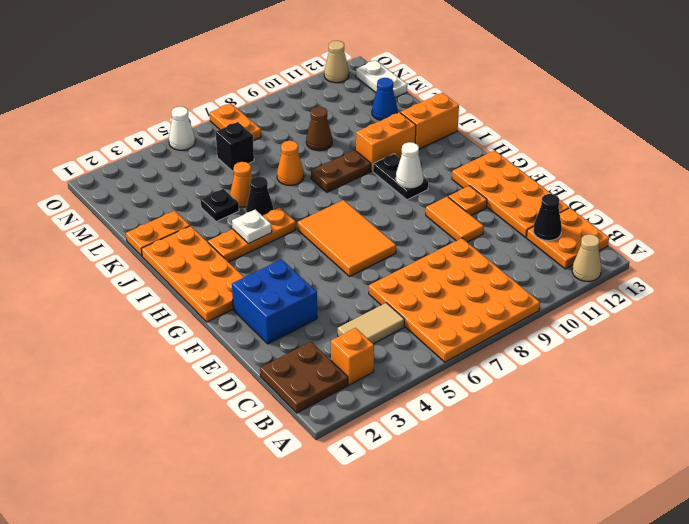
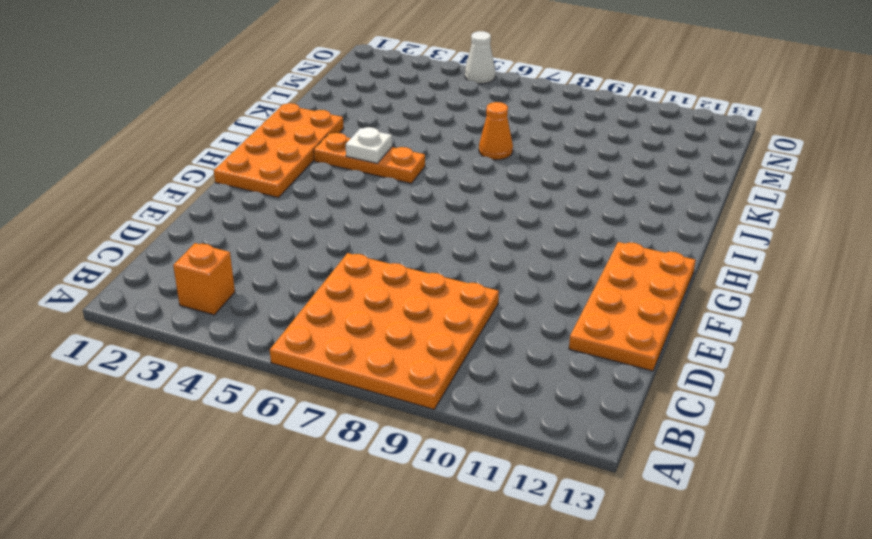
none -> tan cone A12 level 1
none -> brown plate B1:C2 level 1
none -> orange plate B12:C13 level 1
none -> tan tile C4:C5 level 1

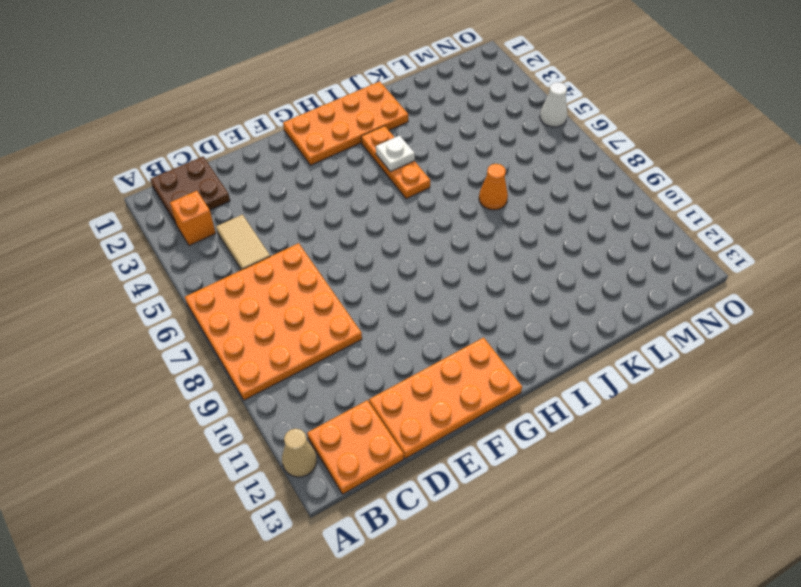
none -> blue brick E2:F3 level 1
none -> orange tile E10:F10 level 1
none -> orange tile F6:H7 level 1
none -> orange plate F11 level 1

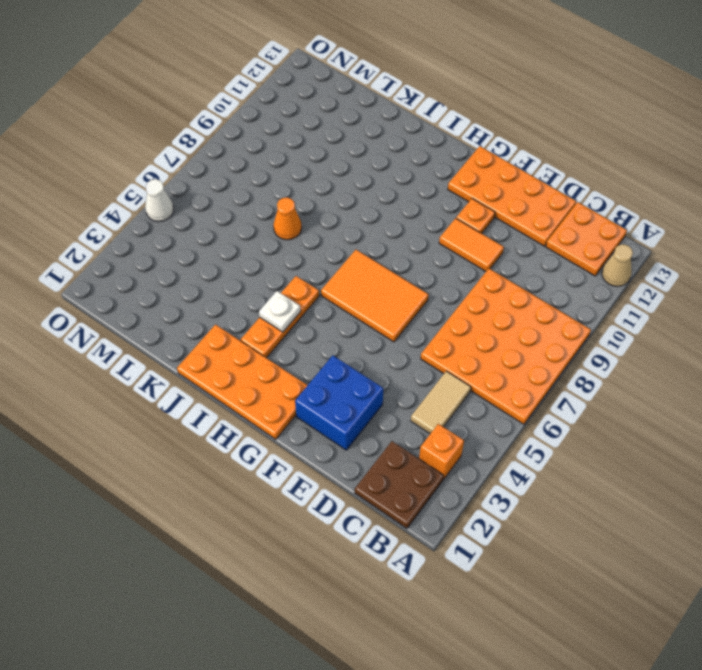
none -> black plate H10:I10 level 1
none -> black cone J5 level 1
none -> brown plate J8:J9 level 1
none -> orange brick J10:J11 level 1

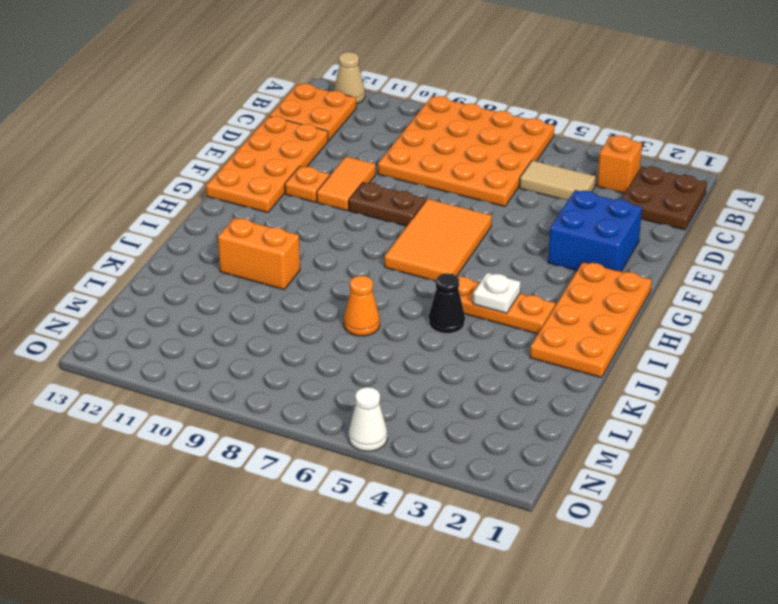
brown plate F8:F9 level 1 -> brown plate J8:J9 level 1
none -> black plate H10:I10 level 1
none -> orange brick J12:J13 level 1
none -> orange plate K1:K2 level 1
none -> black plate K4 level 1

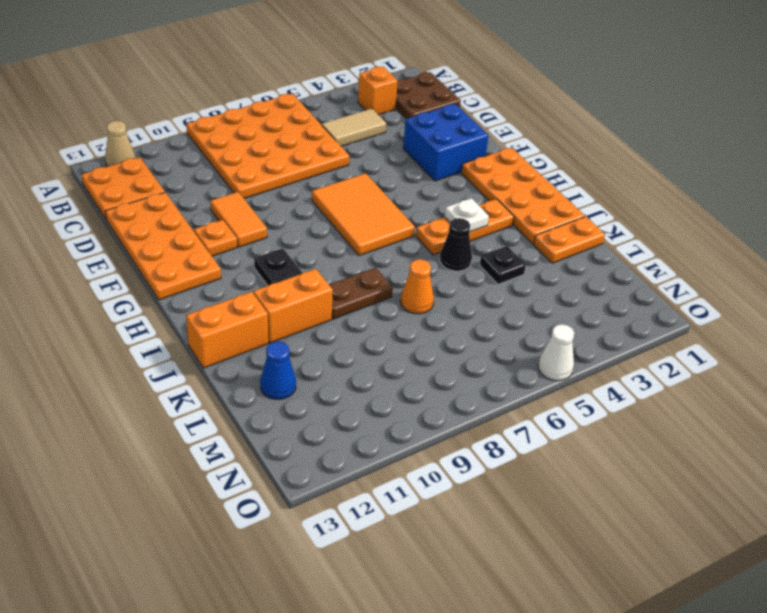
none -> orange cone K5 level 1
none -> brown cone L9 level 1
none -> black brick M6 level 1
none -> white plate M13:N13 level 1

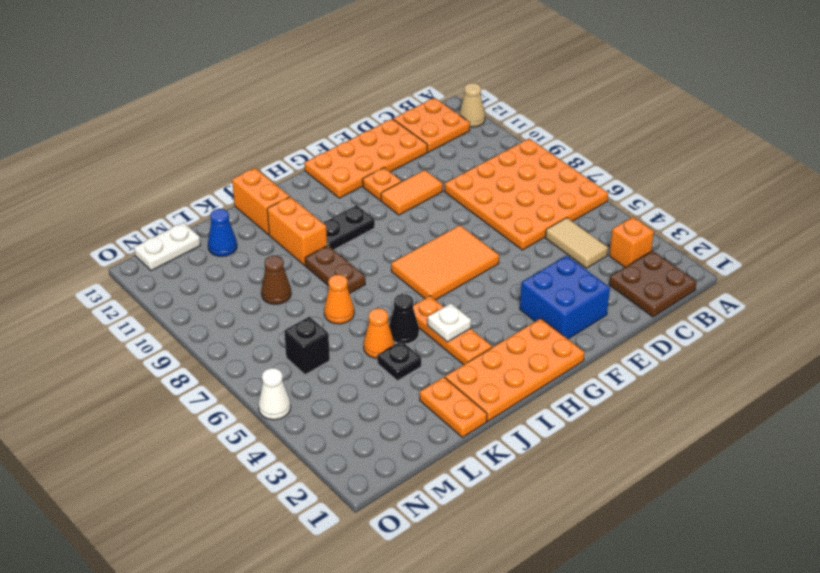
none -> orange plate N7:O7 level 1
none -> tan cone O12 level 1
none -> black cone C12 level 2
none -> white cone H10 level 2

